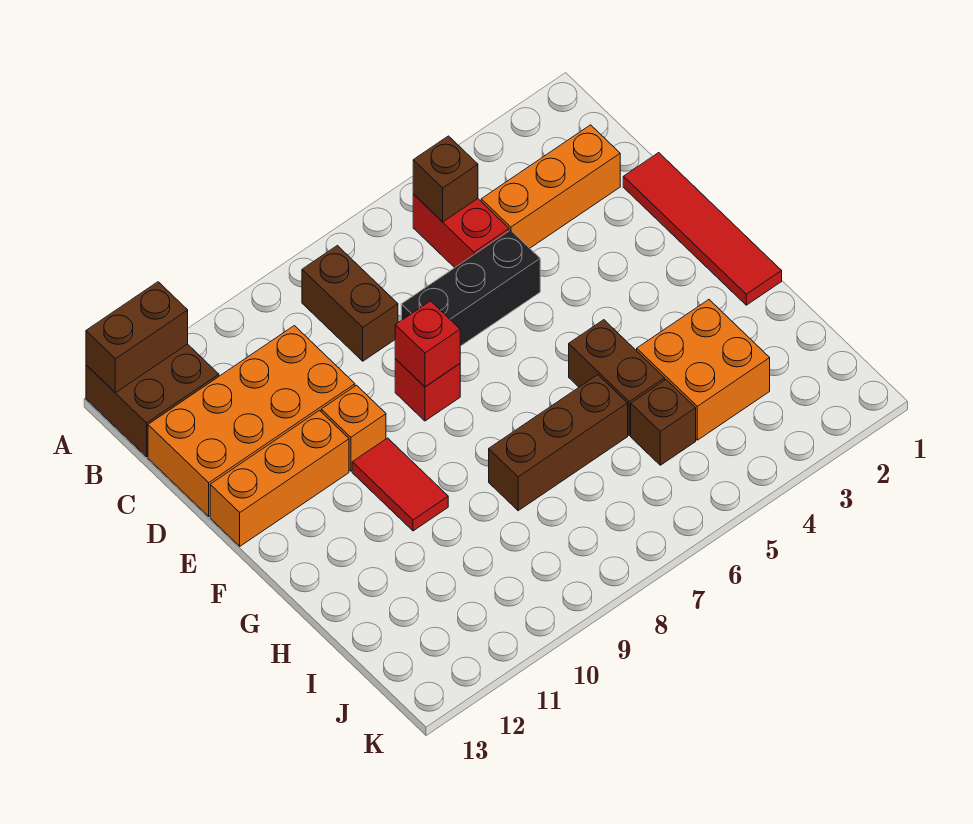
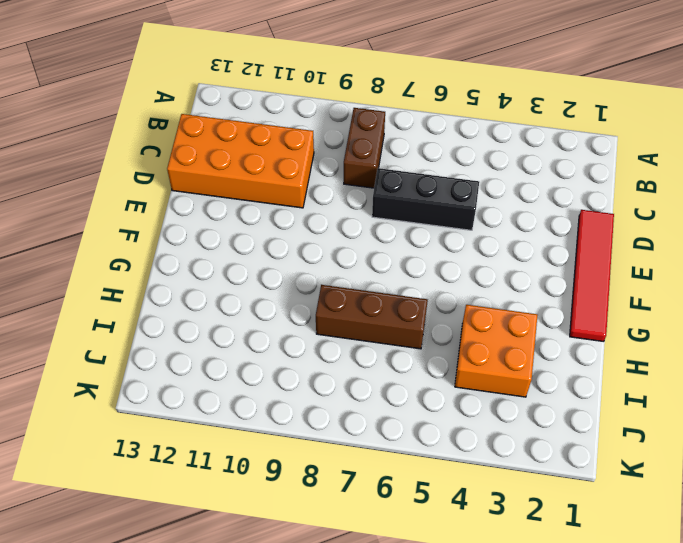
none -> brown brick A12:B13 level 1
none -> red brick B5:C5 level 1
none -> orange brick C2:C4 level 1

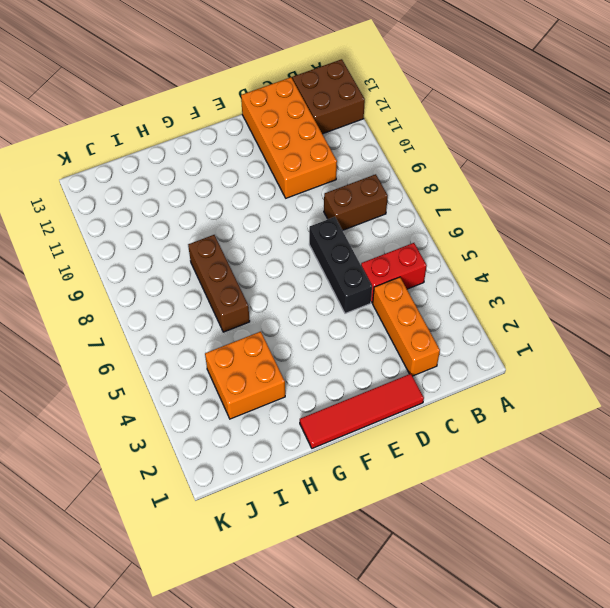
none -> red brick E8 level 1
none -> orange brick E10 level 1
none -> orange brick E11:E13 level 1

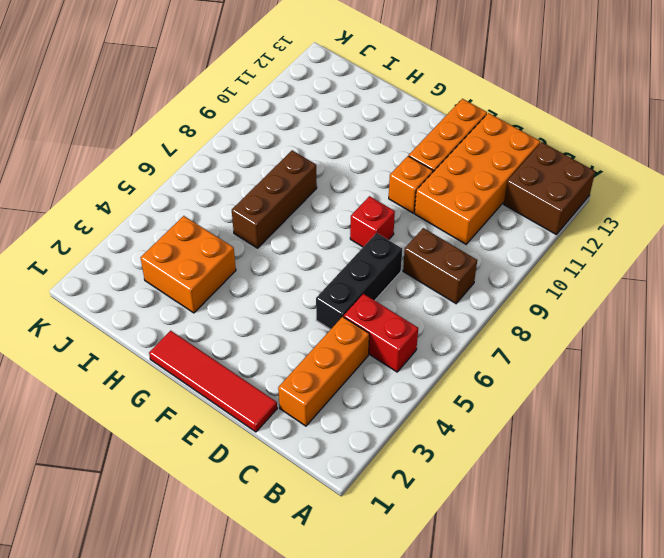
none -> red tile F10:G10 level 1
none -> brown brick G5:H5 level 1
none -> brown brick I5 level 1

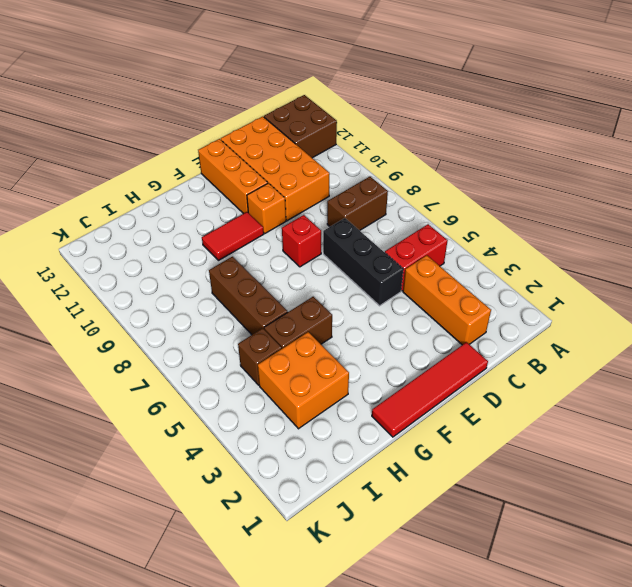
none -> brown brick A12:A13 level 2
none -> brown brick B5 level 2
none -> red brick E8 level 2

